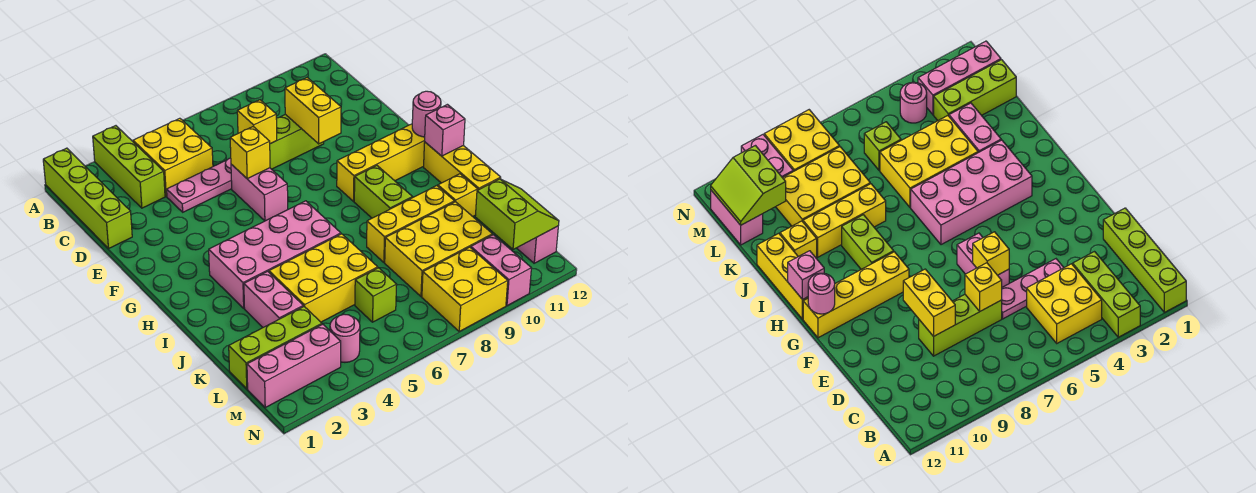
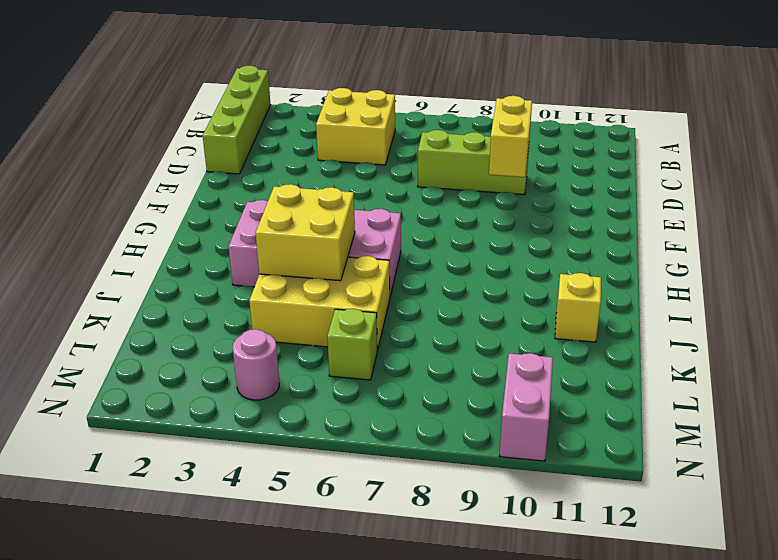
yellow brick I4:J5 level 2 -> yellow brick M8:N9 level 1
none -> lime brick A3:C3 level 1
none -> pink plate D4:D6 level 1
none -> pink brick E6:F6 level 1

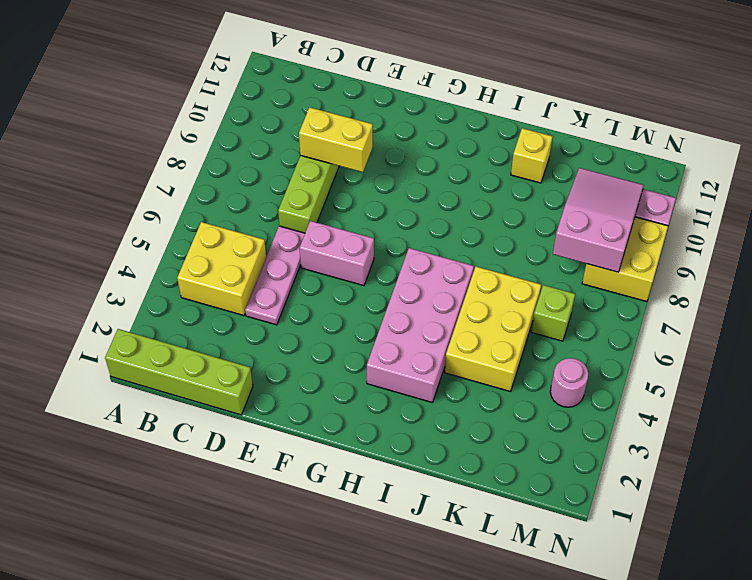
pink slope L8:M10 level 2 top 8 -> none
none -> lime brick A3:C3 level 1
none -> yellow brick G9:G12 level 1
none -> lime brick H9:I9 level 1

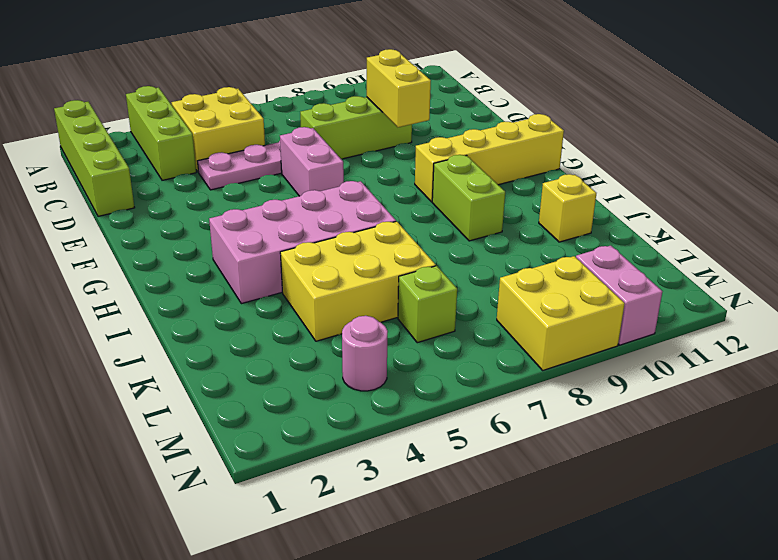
none -> yellow brick H12:J12 level 1
none -> pink brick J3:K3 level 1
none -> yellow brick J8:J10 level 1

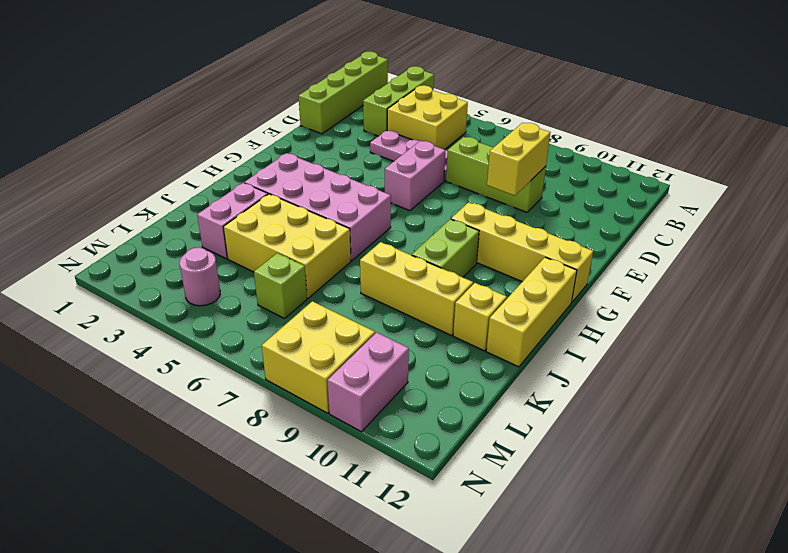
none -> yellow brick K8:L10 level 1
none -> lime brick L1:L3 level 1
none -> pink brick L12:M12 level 1

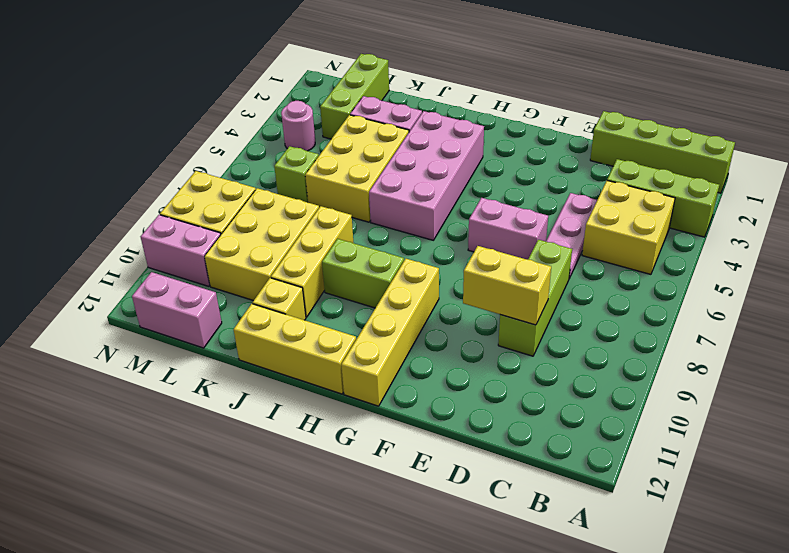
none -> pink brick M1:M3 level 1
none -> yellow brick D7 level 2
none -> yellow brick E6 level 2

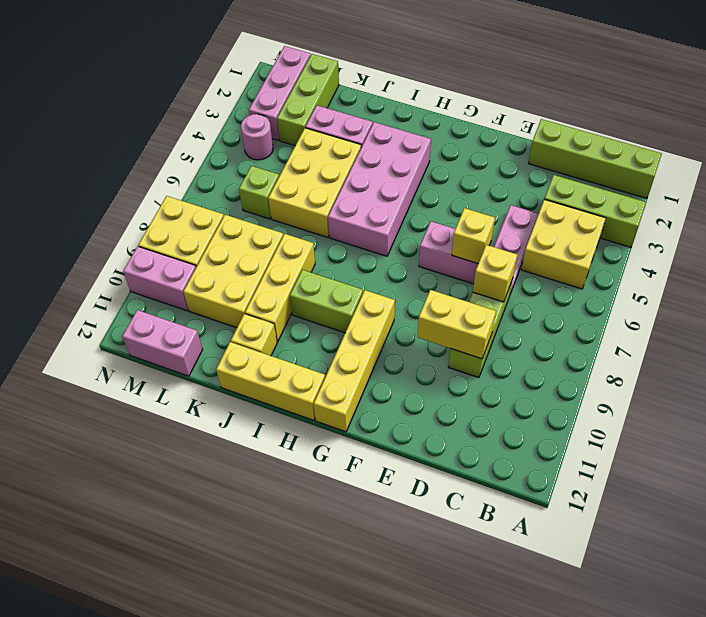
none -> pink round brick G12 level 2
none -> pink brick H12 level 2
none -> lime slope L11:M12 level 2 top 11

